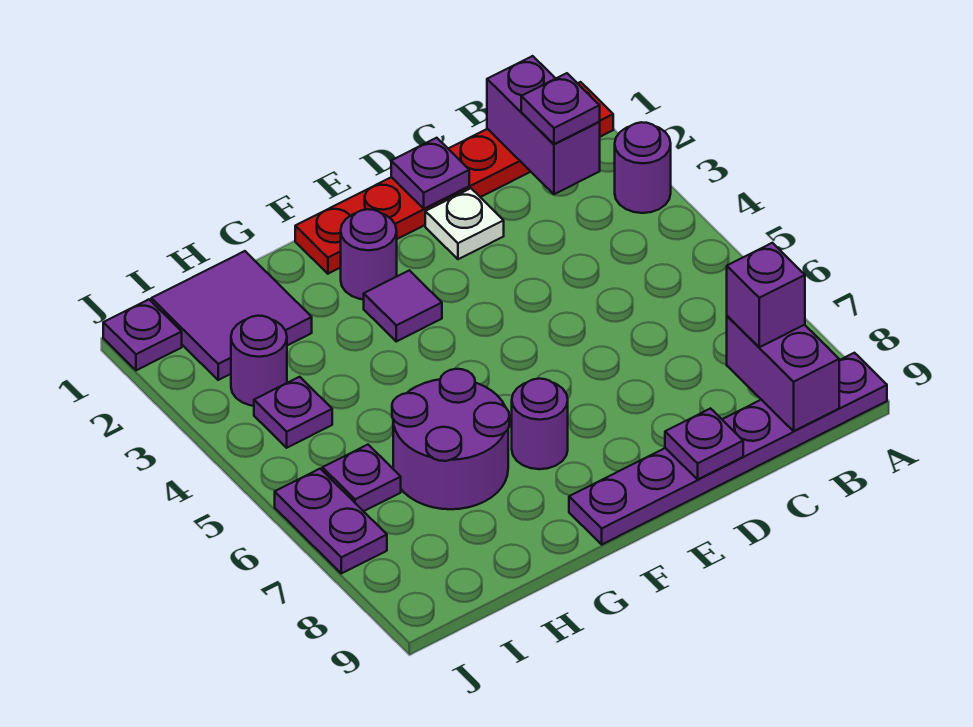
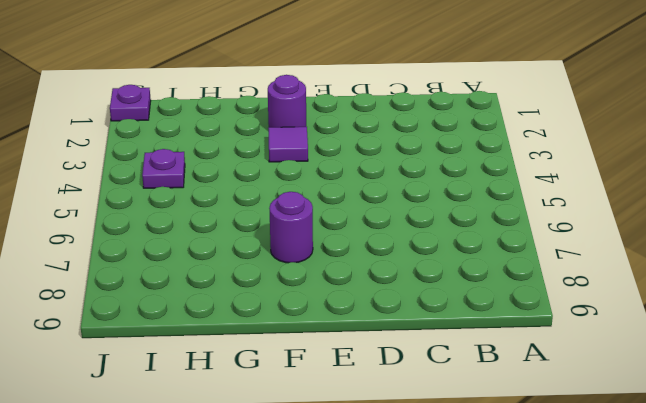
none -> red plate A1:F1 level 1
none -> purple round brick A3 level 1
none -> purple plate A9:F9 level 1

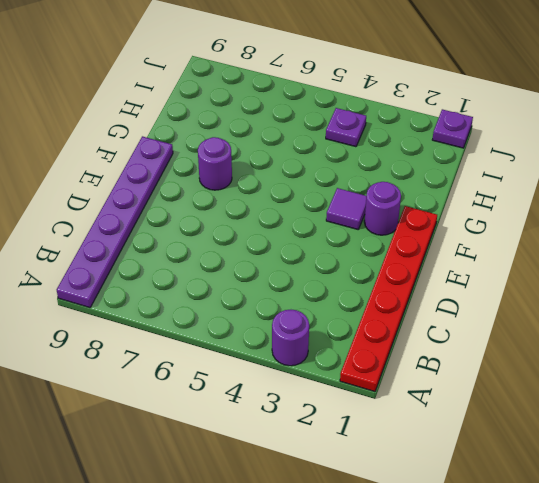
none -> white plate D2 level 1
none -> purple round brick G6:H7 level 1
none -> purple tile H1:I2 level 1

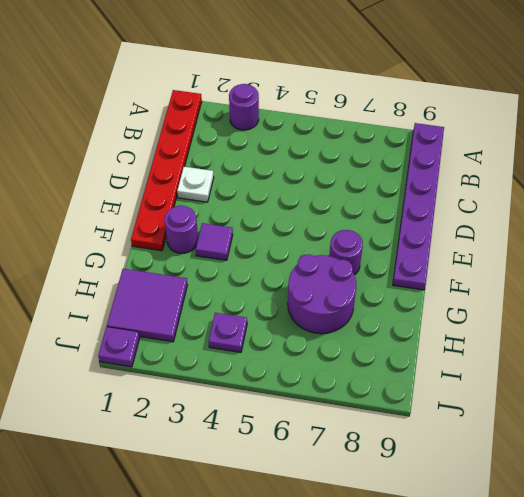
none -> purple round brick I3 level 1
none -> purple plate I6 level 1
none -> purple plate J6:J7 level 1

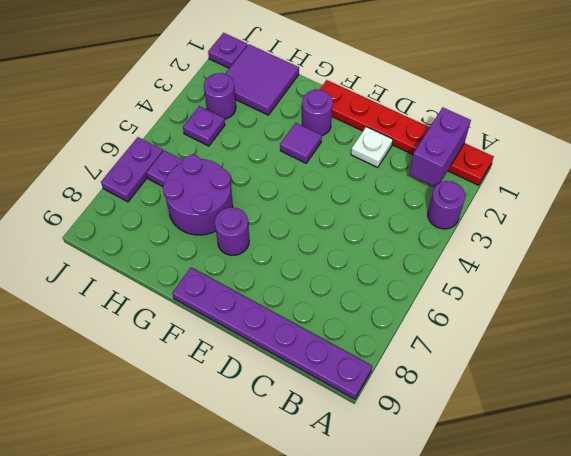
none -> purple brick B8:B9 level 2
none -> purple plate D1 level 2
none -> purple plate D9 level 2

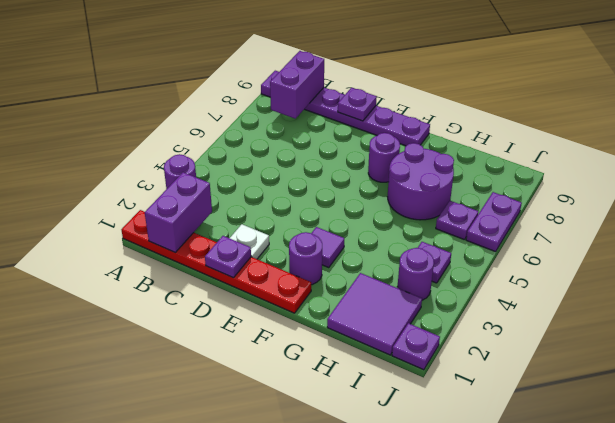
none -> purple plate B2 level 3
none -> purple brick B8 level 3

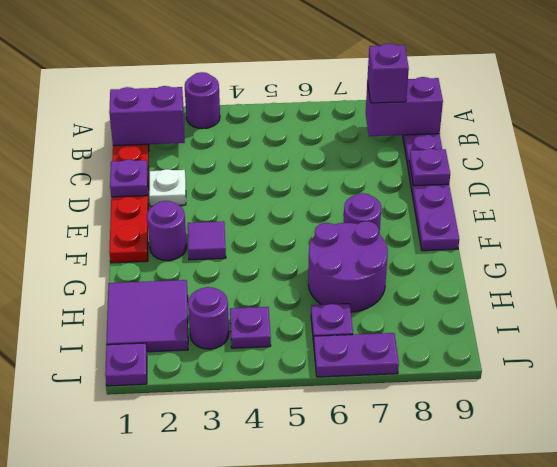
none -> purple plate B2 level 3

